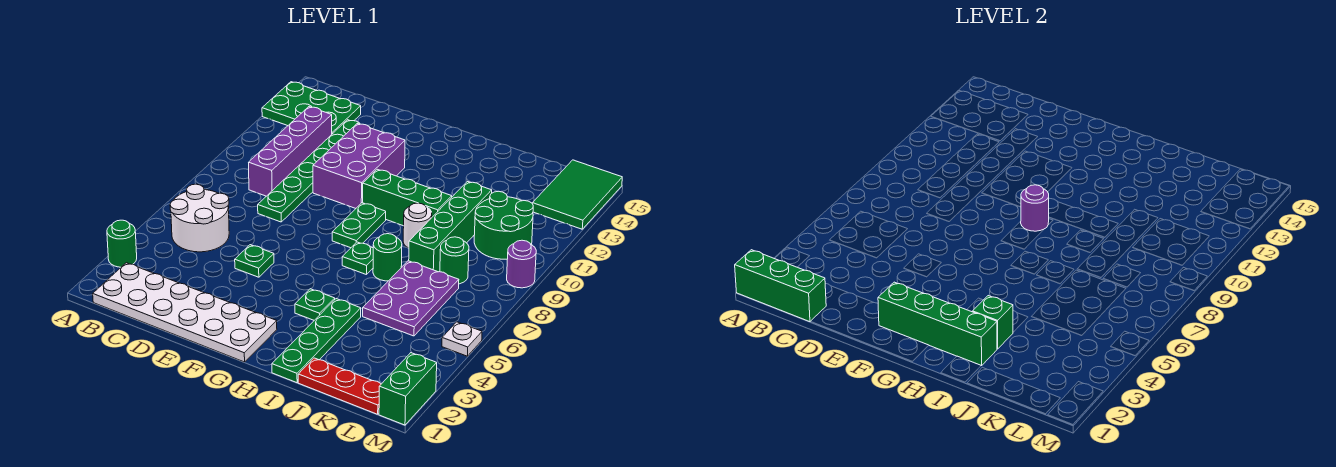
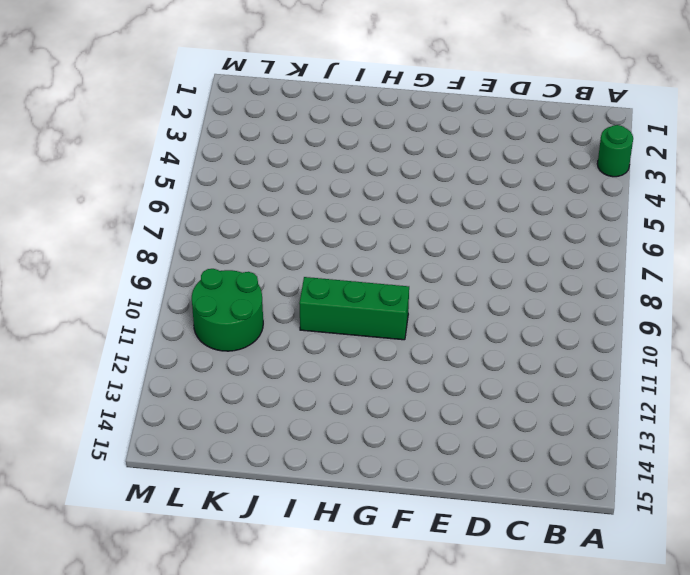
none -> green plate A13:C14 level 1
none -> white plate B1:G2 level 1
none -> white round brick B5:C6 level 1

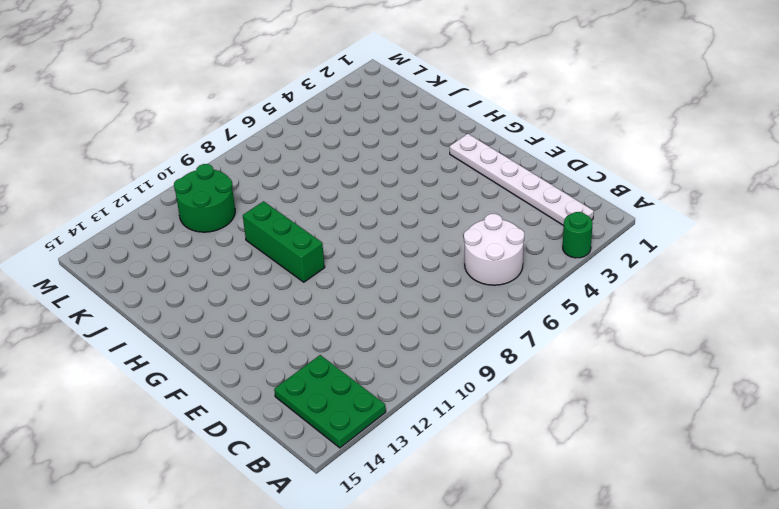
white plate B2:G2 level 1 -> white plate B1:G2 level 1
none -> purple brick C9:C12 level 1
none -> green plate D8:D13 level 1
none -> green plate E5 level 1

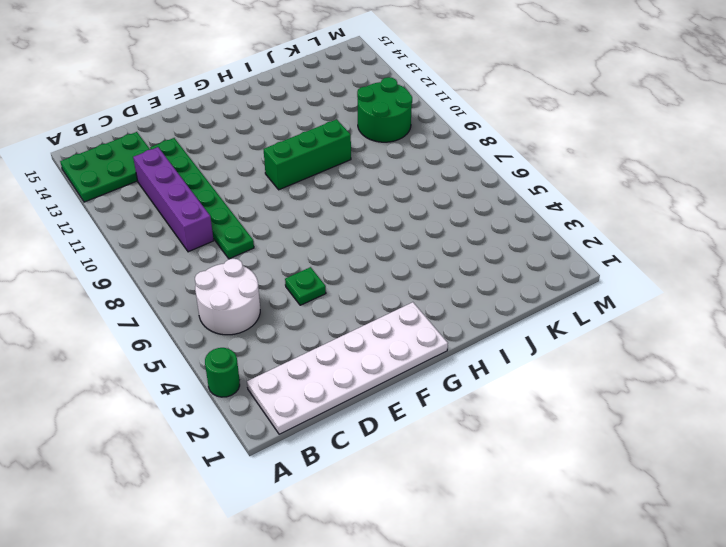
none -> purple brick E10:F12 level 1
none -> green plate G8:G9 level 1
none -> green plate H4 level 1

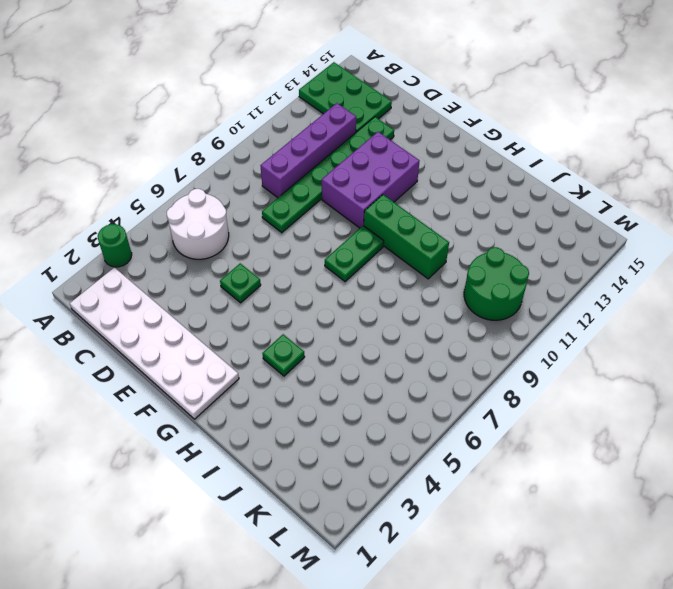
none -> green plate H7 level 1
none -> green plate I1:I4 level 1
none -> green round brick I7 level 1

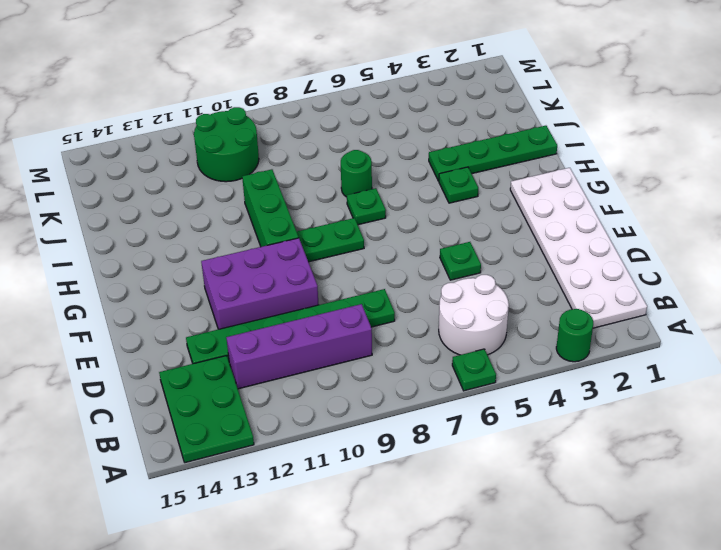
green plate A6 level 1 -> none
none -> white round brick I9 level 1
none -> red plate J1:L1 level 1
none -> purple plate J5:K7 level 1

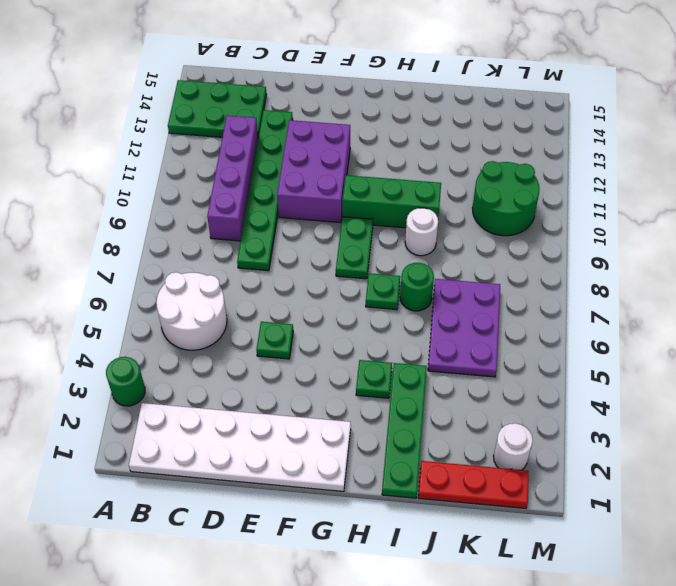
white round brick L2 level 1 -> none
none -> green brick J8:J11 level 1
none -> green round brick K8 level 1
none -> green tile L13:M15 level 1

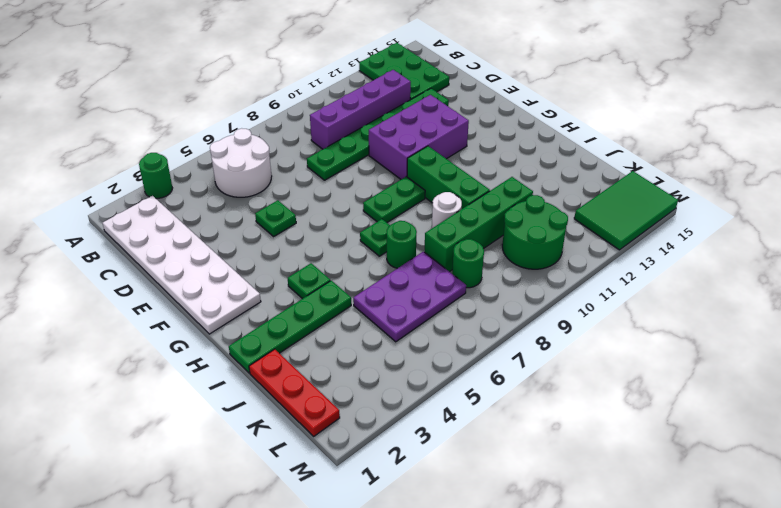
none -> green brick M1:M2 level 1
none -> white plate M5 level 1
none -> purple round brick M9 level 1

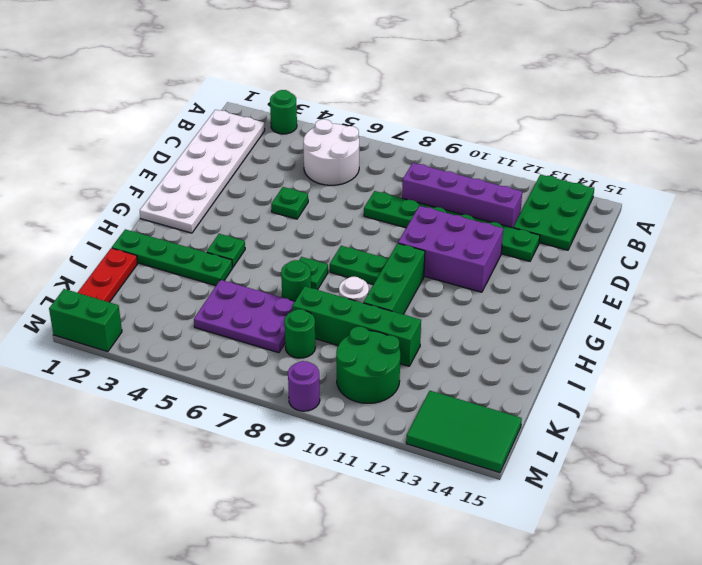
none -> white plate M5 level 1
none -> green brick A1:C1 level 2
none -> green brick F2:I2 level 2

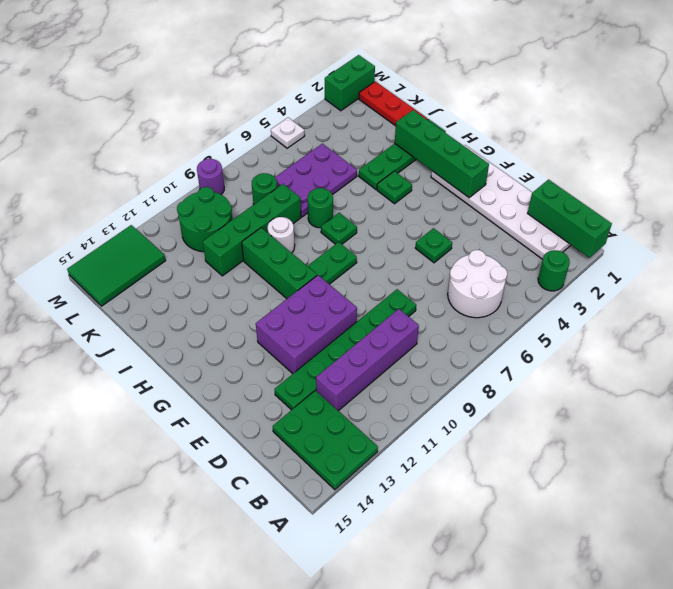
none -> purple round brick G9 level 2
none -> green brick I3 level 2

